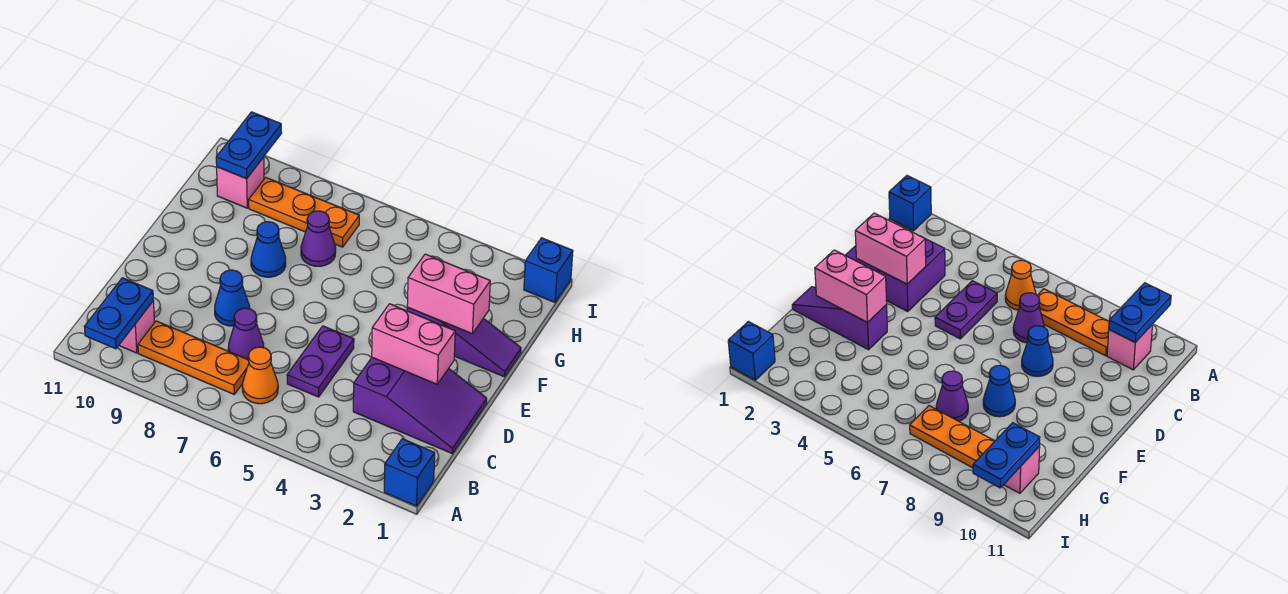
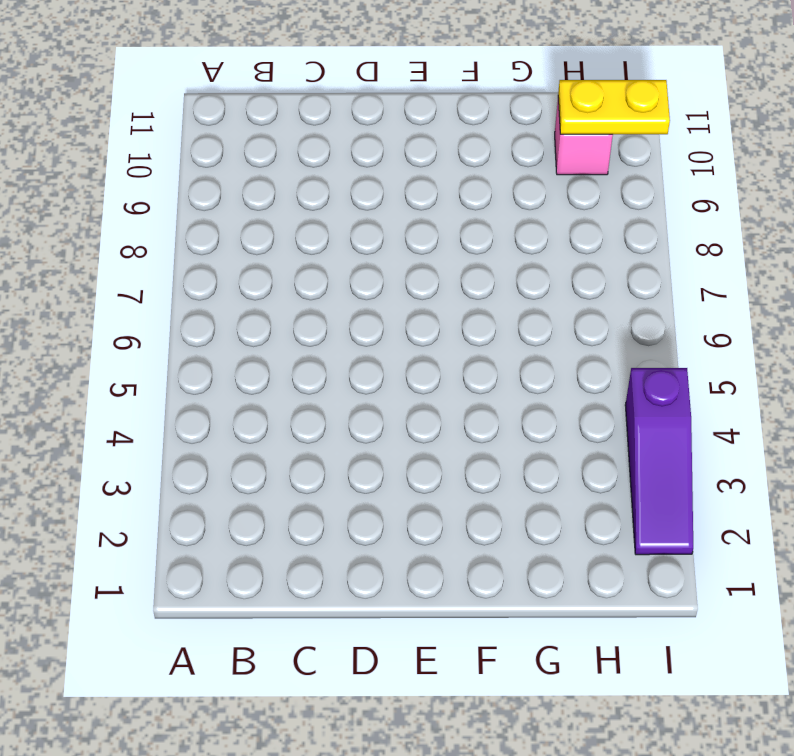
yellow plate H10:I10 level 2 -> blue plate H10:I10 level 2
purple slope I2:I4 level 1 top 4 -> purple slope F1:F3 level 1 top 3
none -> blue brick A1 level 1
none -> orange cone B6 level 1
none -> orange plate B7:B9 level 1

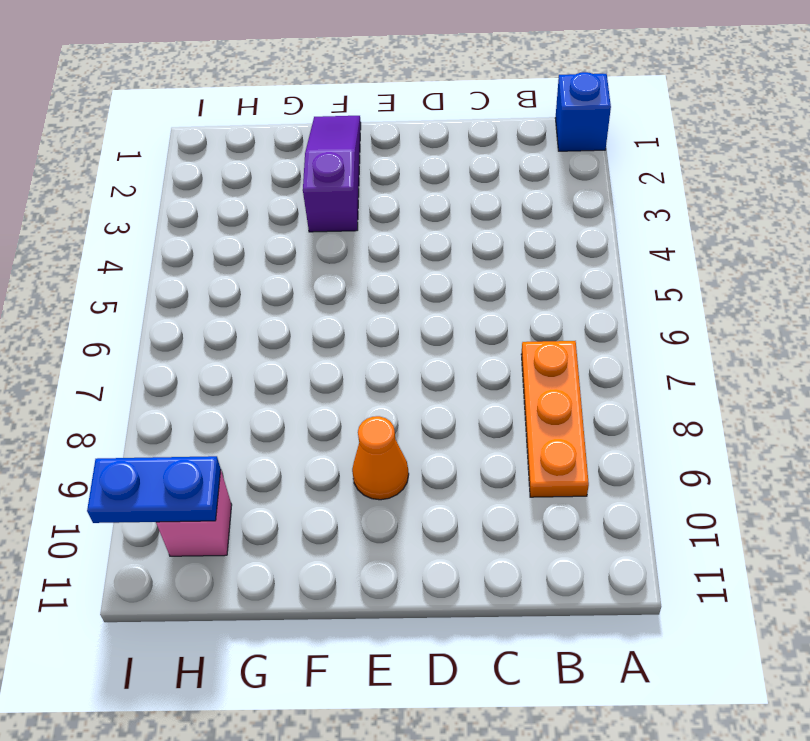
orange cone E9 level 1 -> orange cone B6 level 1
none -> pink brick B10 level 1
none -> purple slope C1:D3 level 1 top 3
none -> purple plate C5:D5 level 1

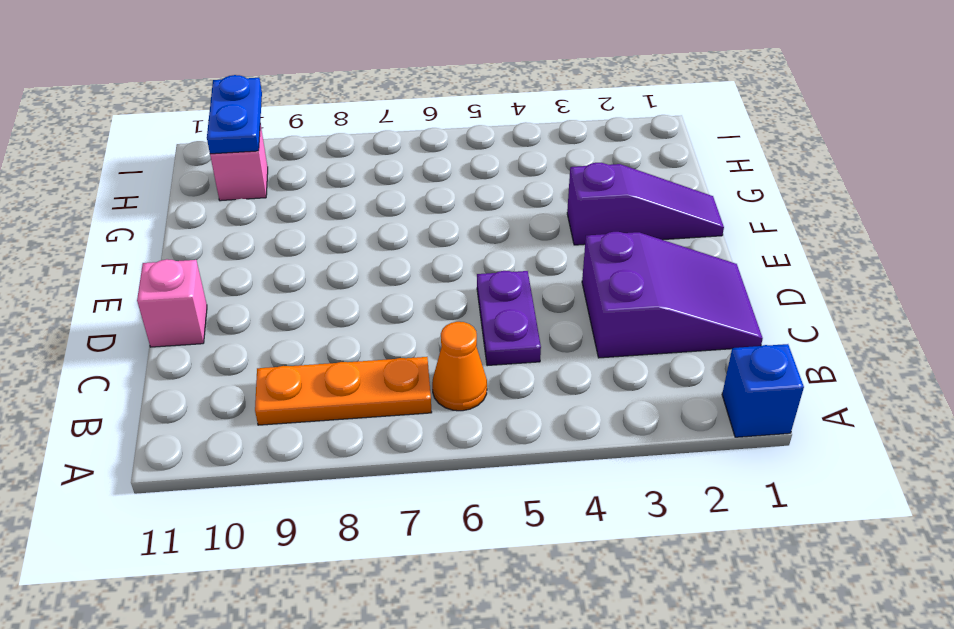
pink brick D11 level 1 -> pink brick B10 level 1
none -> purple cone C7 level 1
none -> blue cone D8 level 1
none -> blue cone F8 level 1

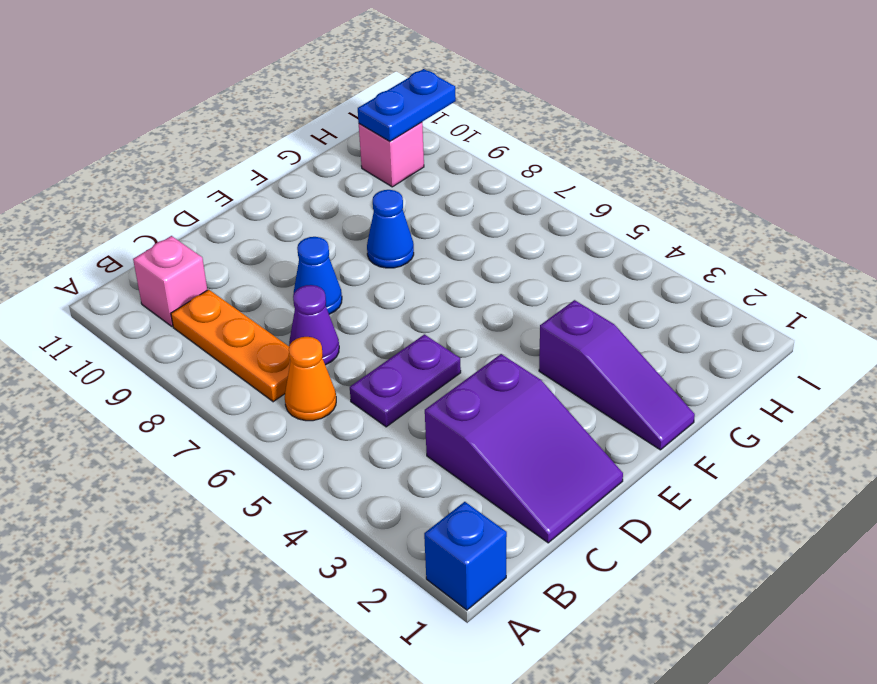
none -> purple cone G7 level 1
none -> orange plate H7:H9 level 1
none -> blue brick I1 level 1

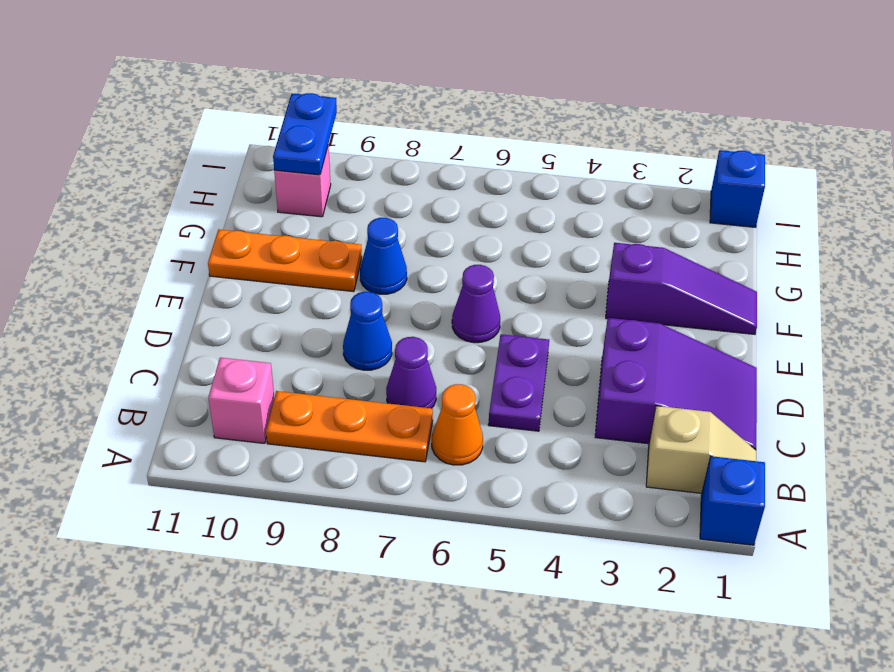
tan slope B1:B2 level 1 top 2 -> none
purple cone E6 level 1 -> purple cone G7 level 1
orange plate F9:F11 level 1 -> orange plate H7:H9 level 1
none -> blue plate A10:B10 level 2
none -> pink brick D2:D3 level 2
none -> pink brick F2:F3 level 2

